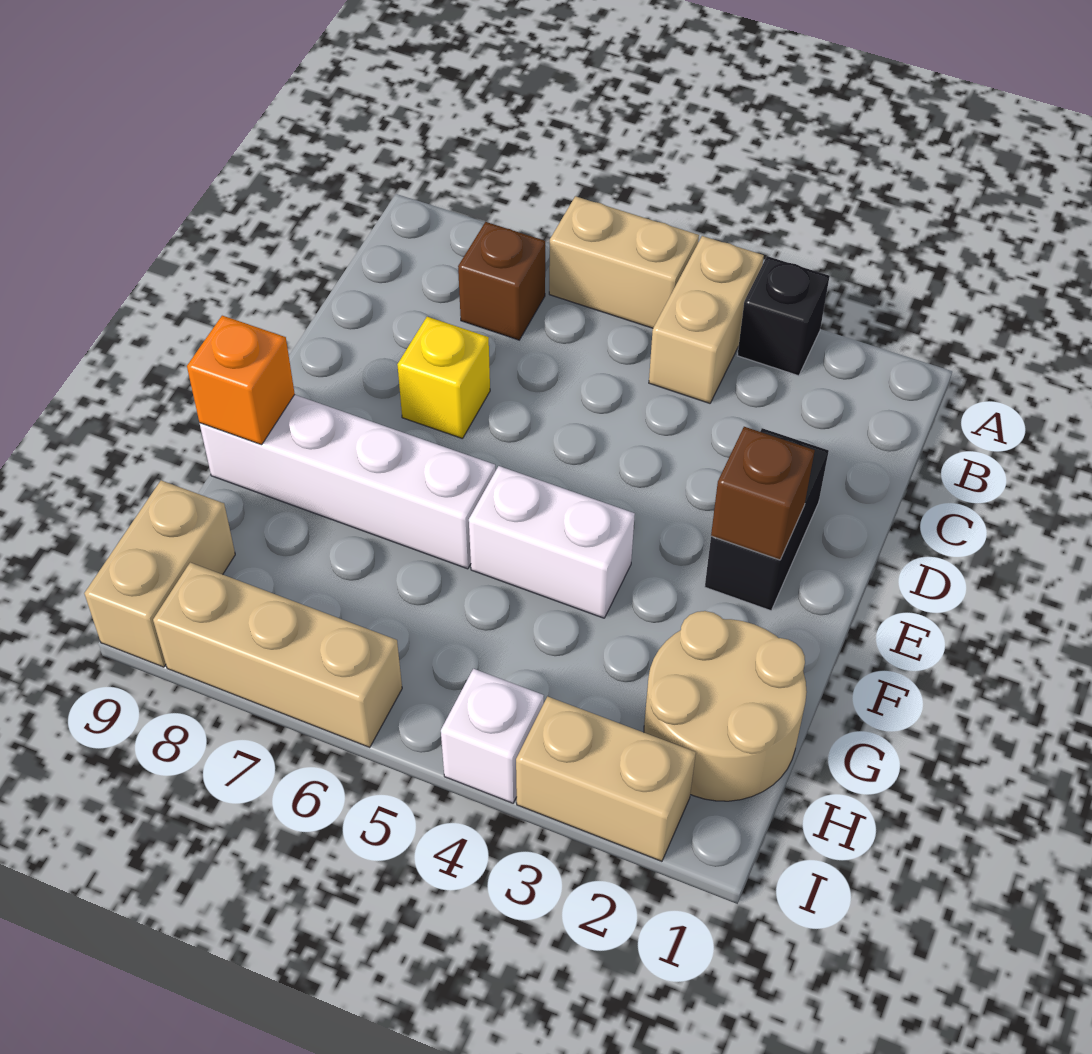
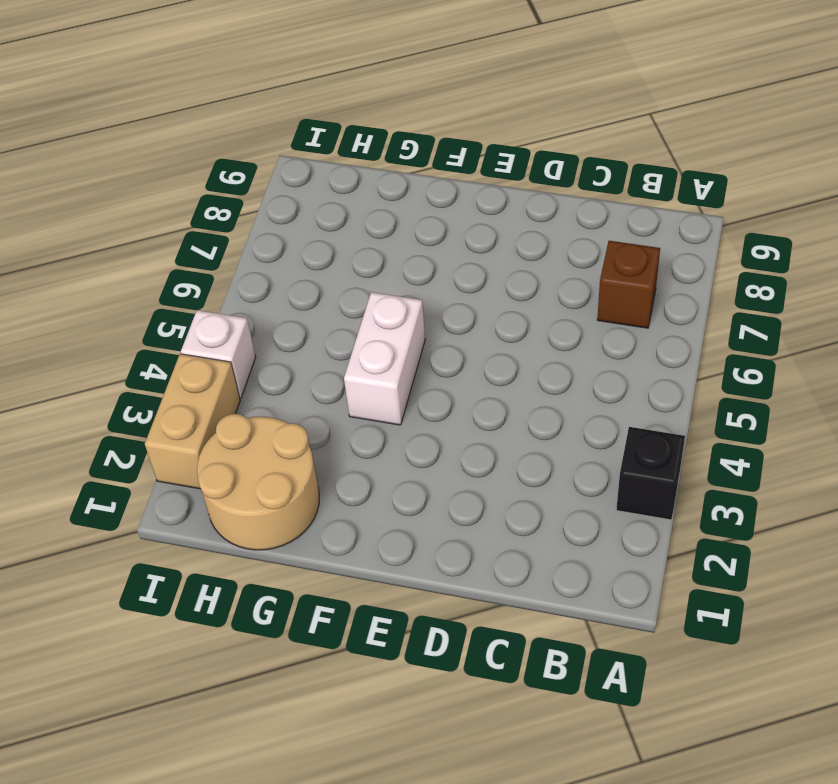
none -> tan brick A4:B4 level 1
none -> tan brick A5:A6 level 1
none -> black brick D2:E2 level 1

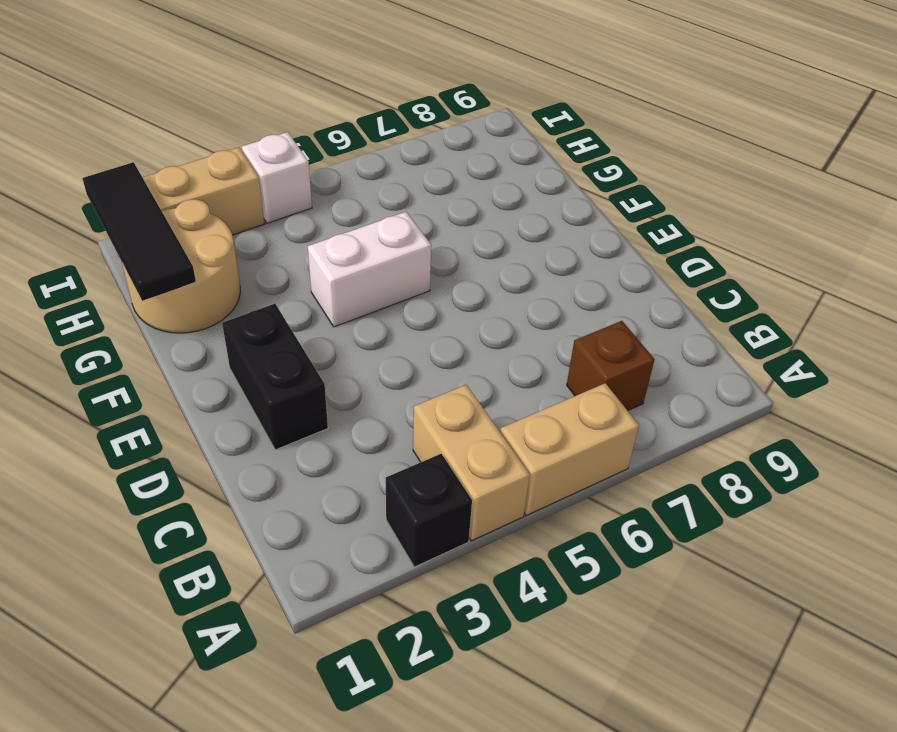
black tile G1:I1 level 2 -> none
none -> yellow brick D7 level 1
none -> white brick F6:F9 level 1
none -> tan brick H9:I9 level 1

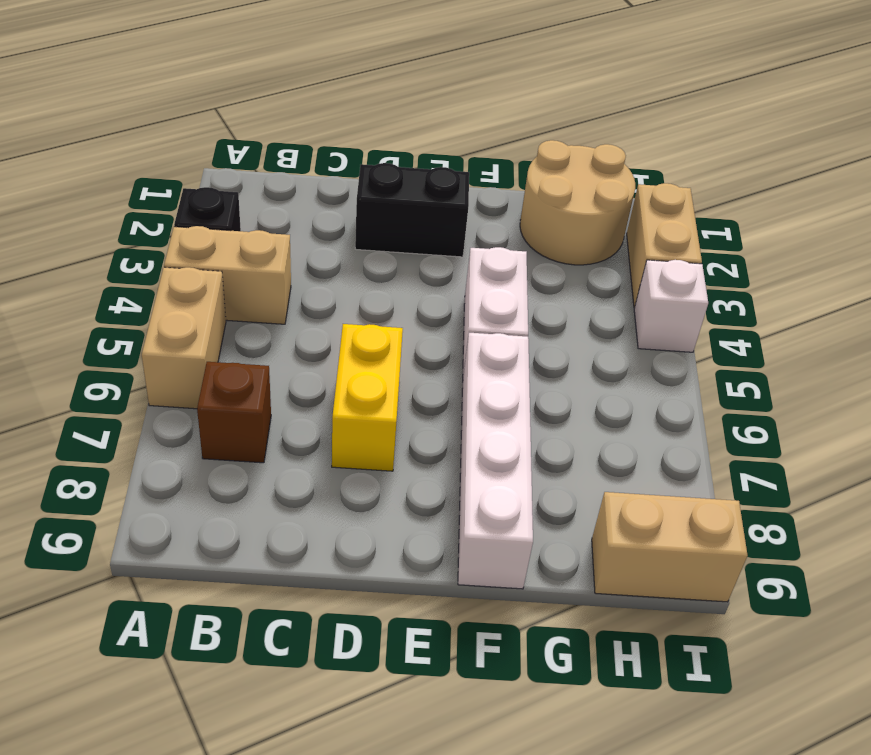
yellow brick D6:D7 level 1 -> yellow brick D7 level 1
none -> tan brick I6:I8 level 1
none -> brown brick E2 level 2
none -> orange brick F9 level 2

